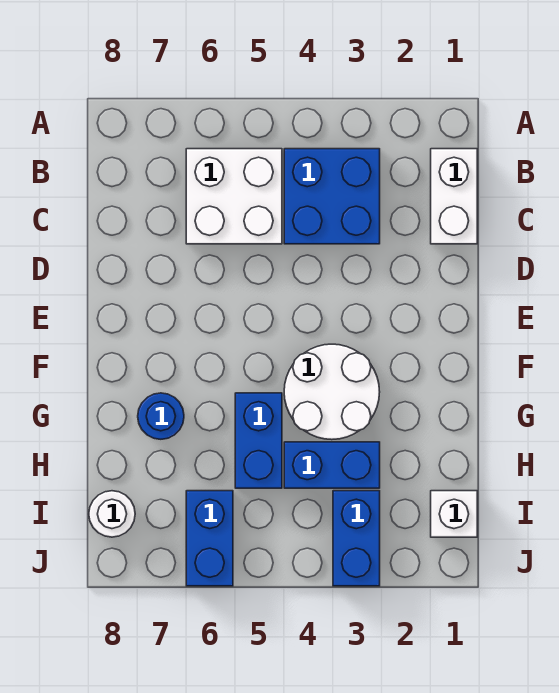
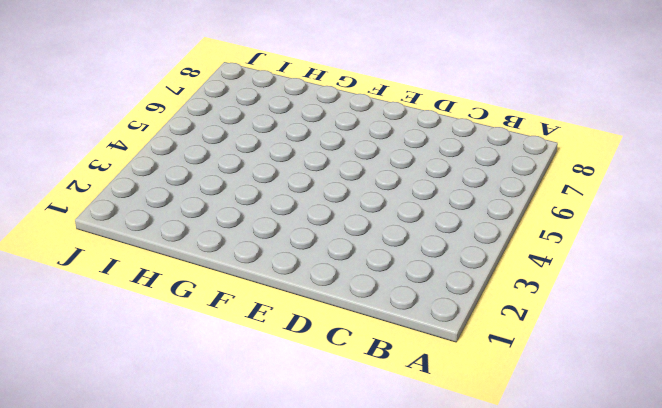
none -> white brick B1:C1 level 1
none -> blue brick B3:C4 level 1

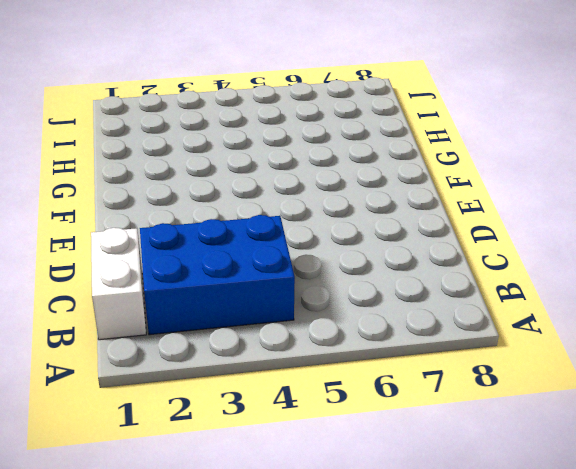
blue brick B2:C4 level 1 -> blue brick B3:C4 level 1
none -> white brick B5:C6 level 1
none -> white round brick F3:G4 level 1

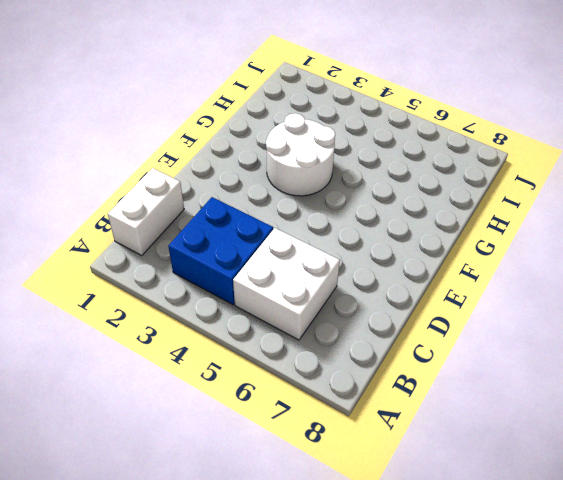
none -> blue brick G5:H5 level 1
none -> blue round brick G7 level 1

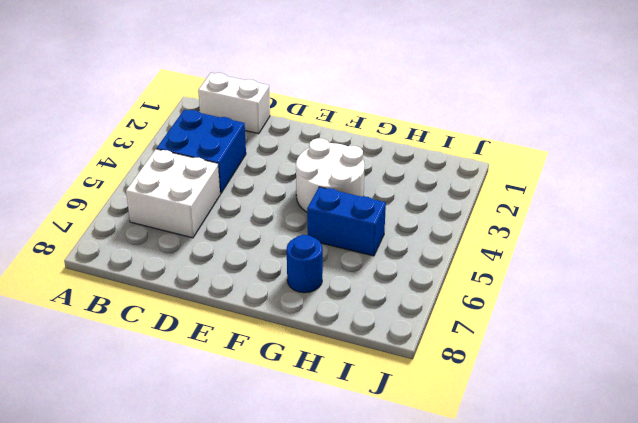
none -> blue brick H3:H4 level 1
none -> white brick I1 level 1

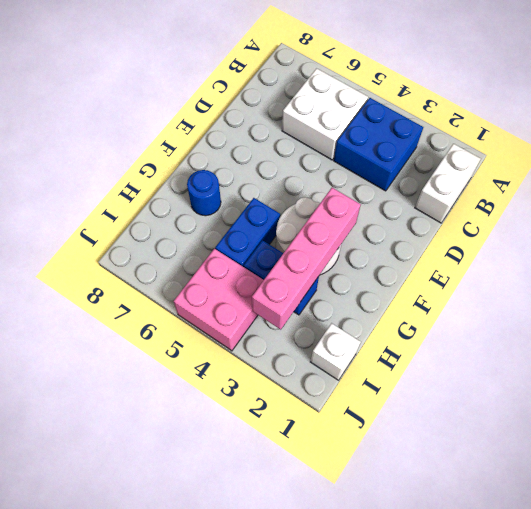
pink brick F3:I3 level 2 -> none
pink brick I4:J5 level 1 -> none
none -> blue brick I3:J3 level 1
none -> blue brick I6:J6 level 1

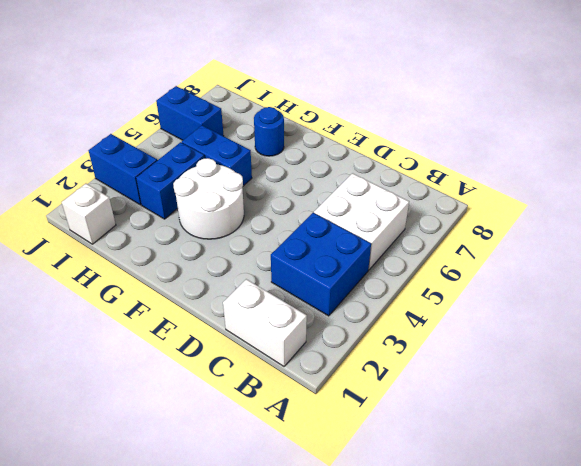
none -> white round brick I8 level 1

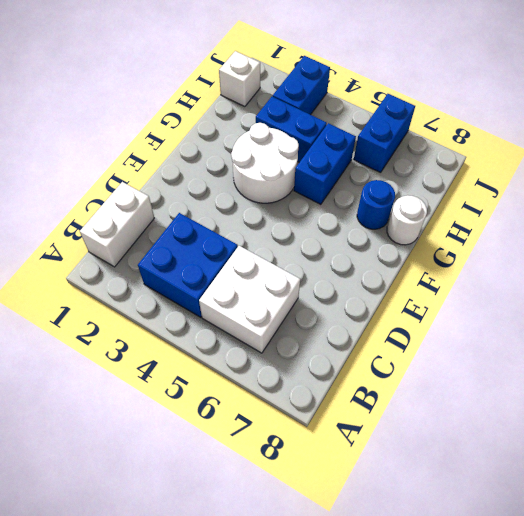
white round brick G8 level 1 -> white round brick I8 level 1

